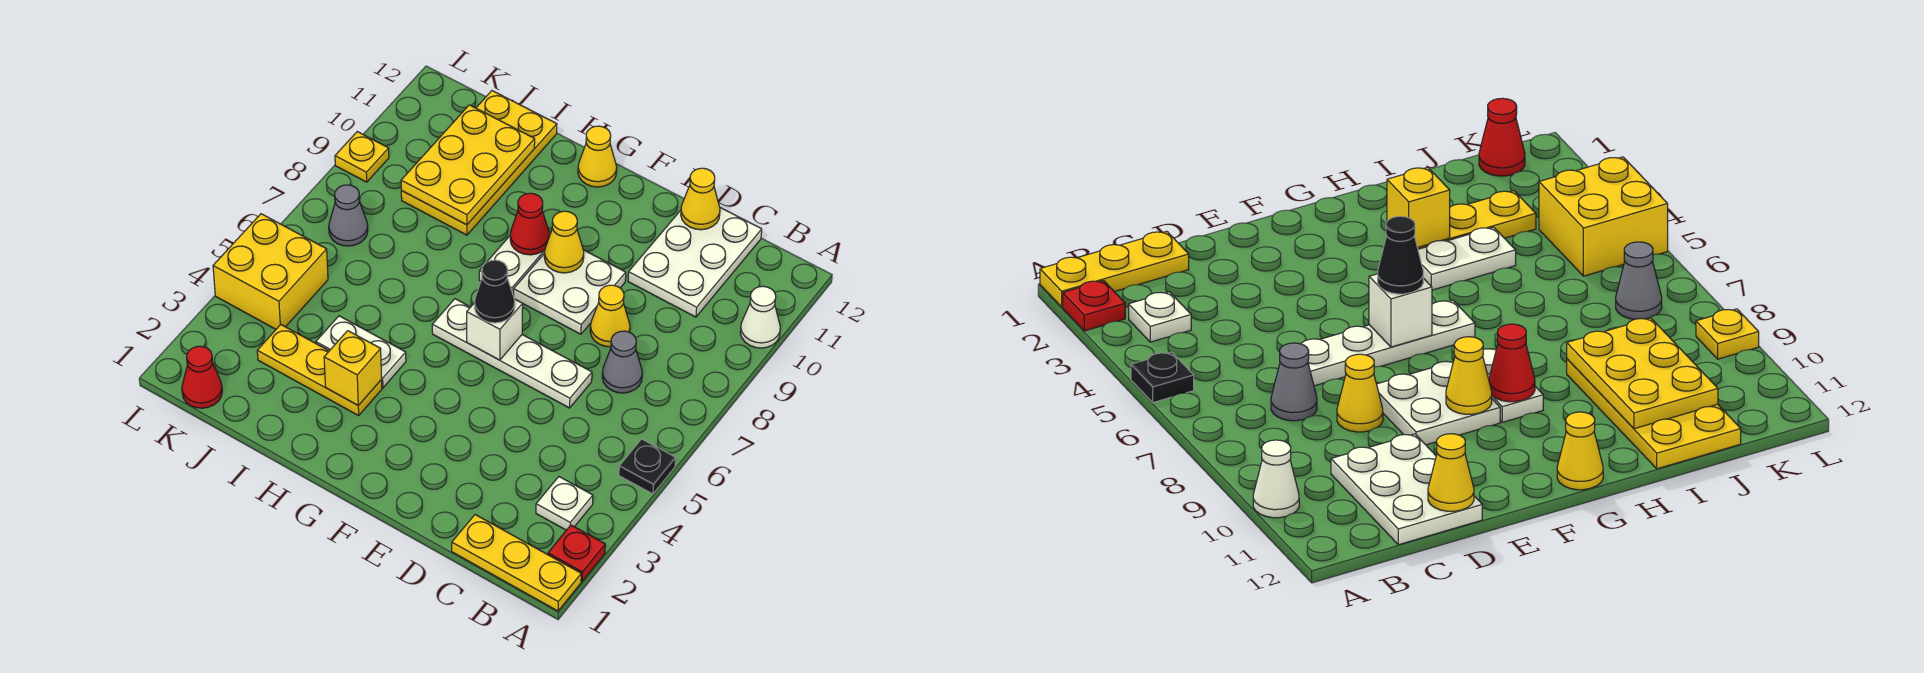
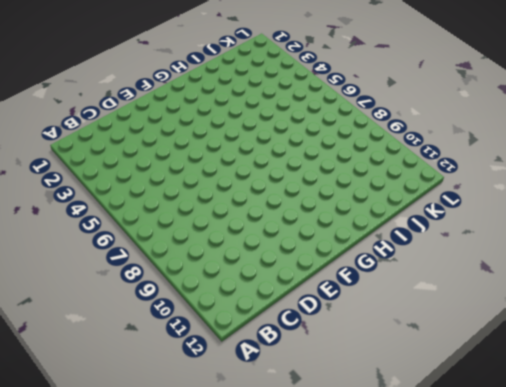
none -> yellow plate A1:C1 level 1
none -> red plate A2 level 1
none -> black plate A5 level 1

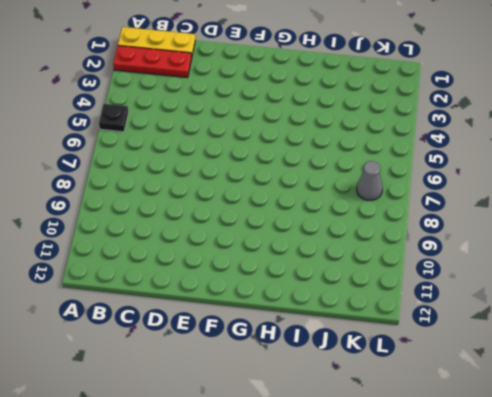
red plate A2:C2 level 1 -> red plate A2 level 1
none -> white cone A10 level 1
none -> white plate B3 level 1
none -> grey cone C7 level 1

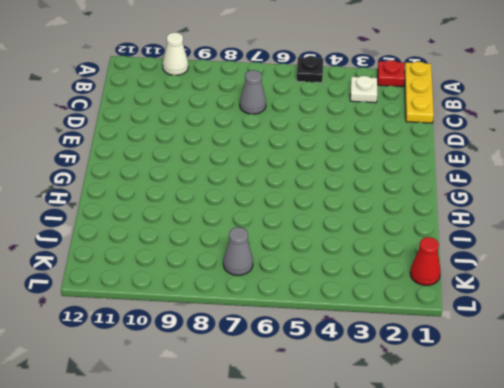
none -> white plate C10:D12 level 1
none -> white plate D6:G6 level 1
none -> yellow cone D8 level 1

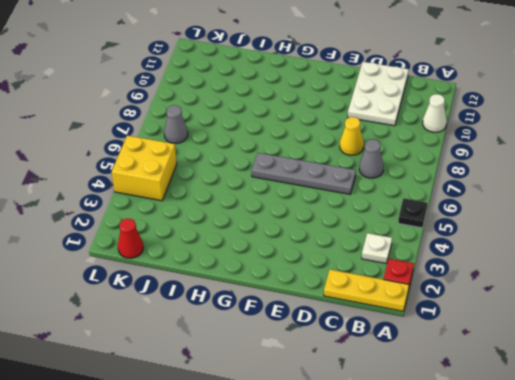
grey plate D6:G6 level 1 -> white plate D6:G6 level 1
none -> white plate E8:F9 level 1
none -> white plate G8:G9 level 1
none -> yellow cone G12 level 1

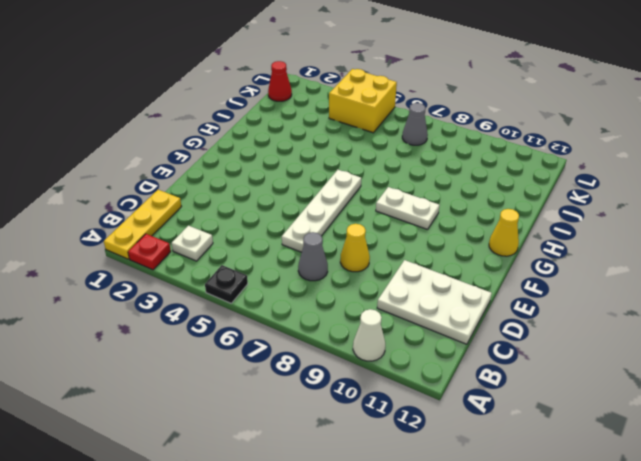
none -> white plate E8:F9 level 1
none -> yellow plate H3:J3 level 1
none -> white plate H4:I4 level 1

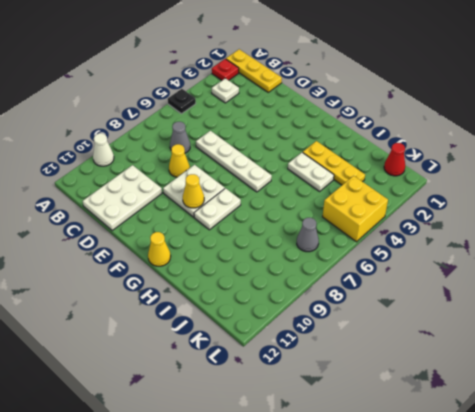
none -> yellow plate I9:J12 level 1
none -> yellow plate L9 level 1
none -> yellow cone D12 level 2

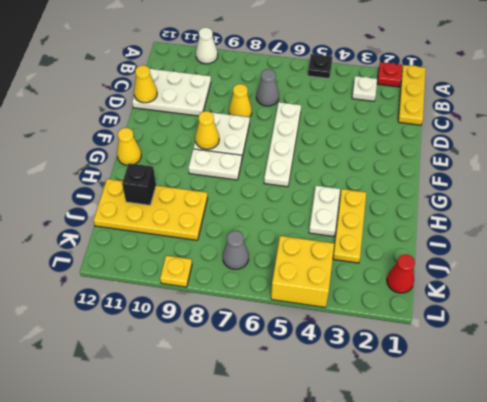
black brick I11 level 2 -> yellow plate I9:J11 level 2
none -> white brick F6 level 2
none -> red cone G9 level 2
none -> yellow brick H3 level 2

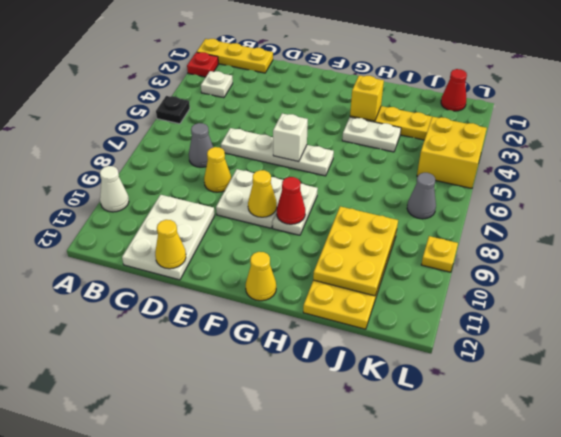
none -> black cone F6 level 3

